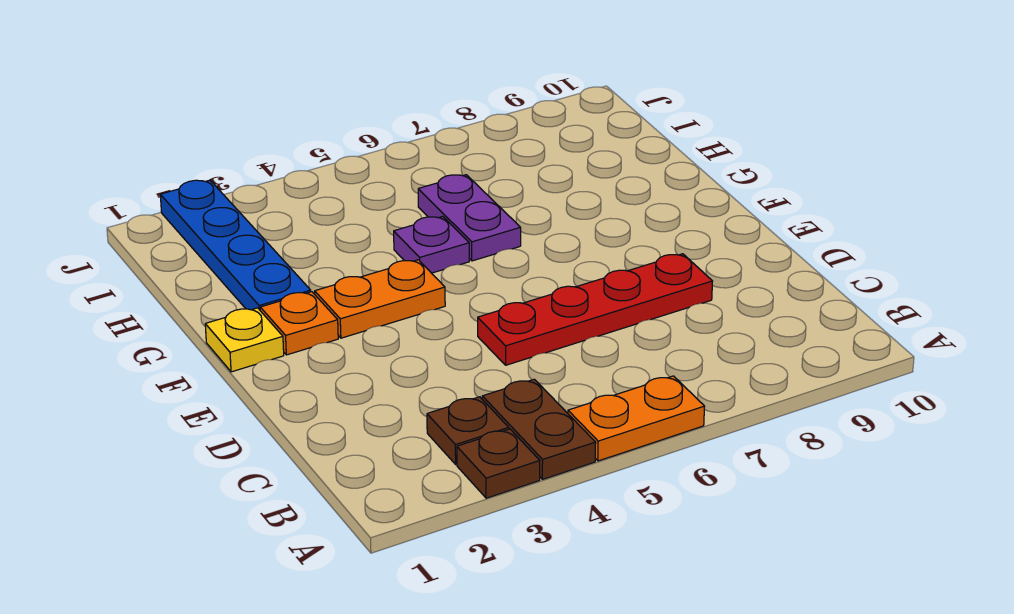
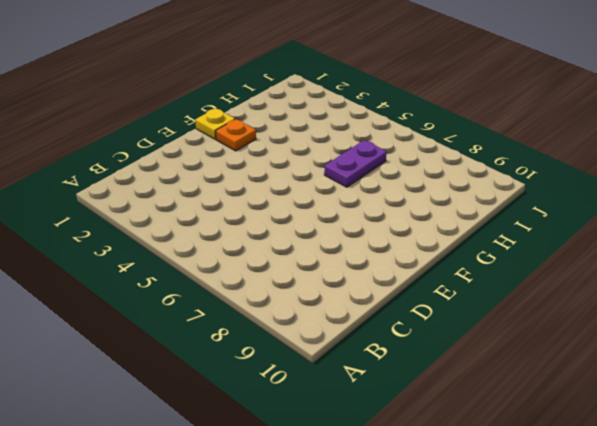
none -> brown plate A3 level 1
none -> brown plate A4:B4 level 1

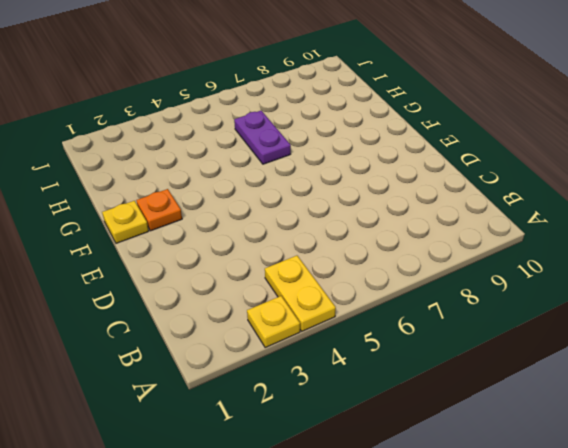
yellow plate A3 level 1 -> brown plate A3 level 1
yellow plate A4:B4 level 1 -> brown plate A4:B4 level 1
none -> orange plate A5:A6 level 1
none -> brown plate B3 level 1

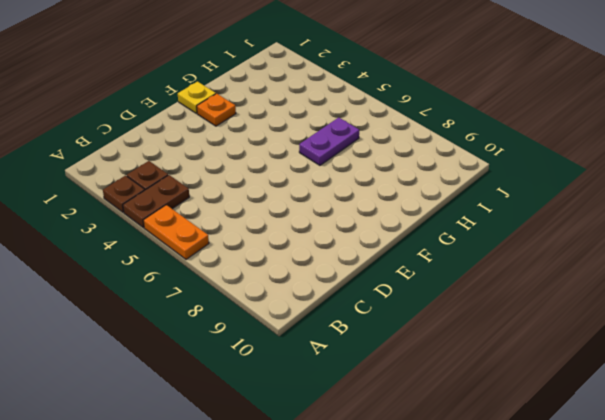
none -> red plate D5:D8 level 1
none -> orange plate F3:F4 level 1

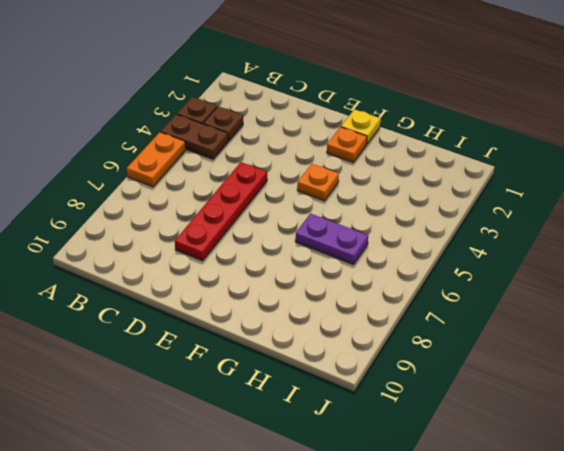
orange plate F4 level 1 -> orange plate F3:F4 level 1
none -> blue plate G2:J2 level 1
none -> purple plate G5 level 1

